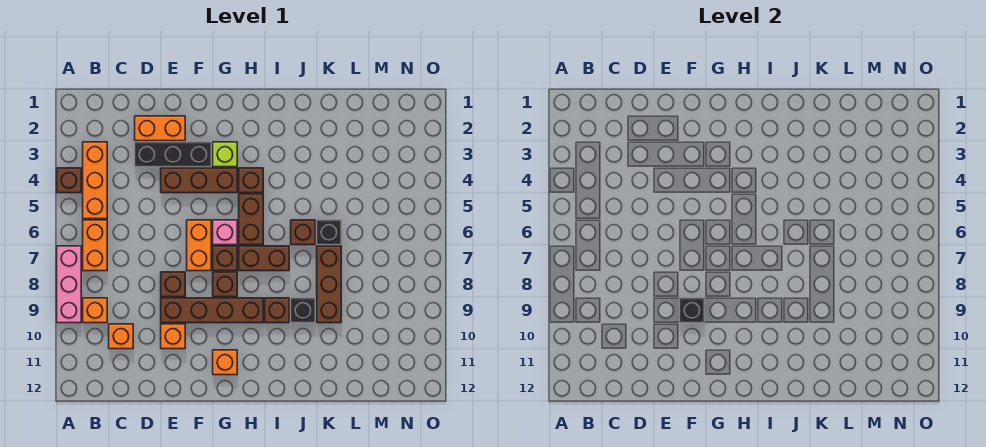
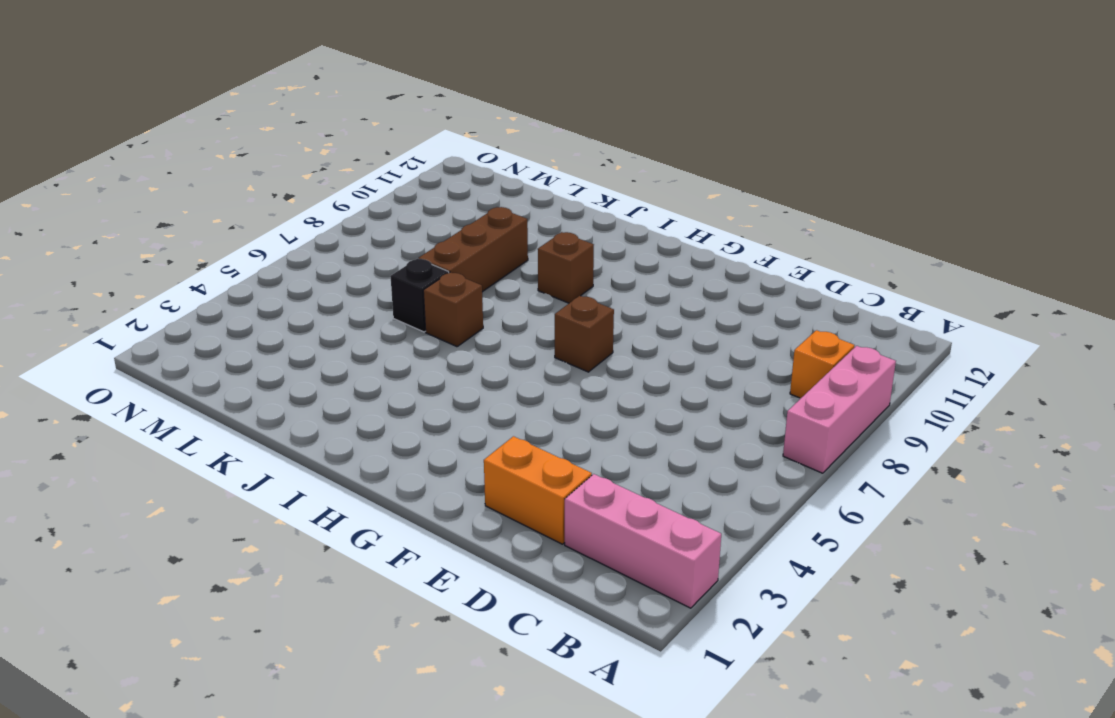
pink brick A2:C2 level 1 -> none
none -> brown brick A4 level 1
none -> orange brick B3:B5 level 1
none -> orange brick B6:B7 level 1

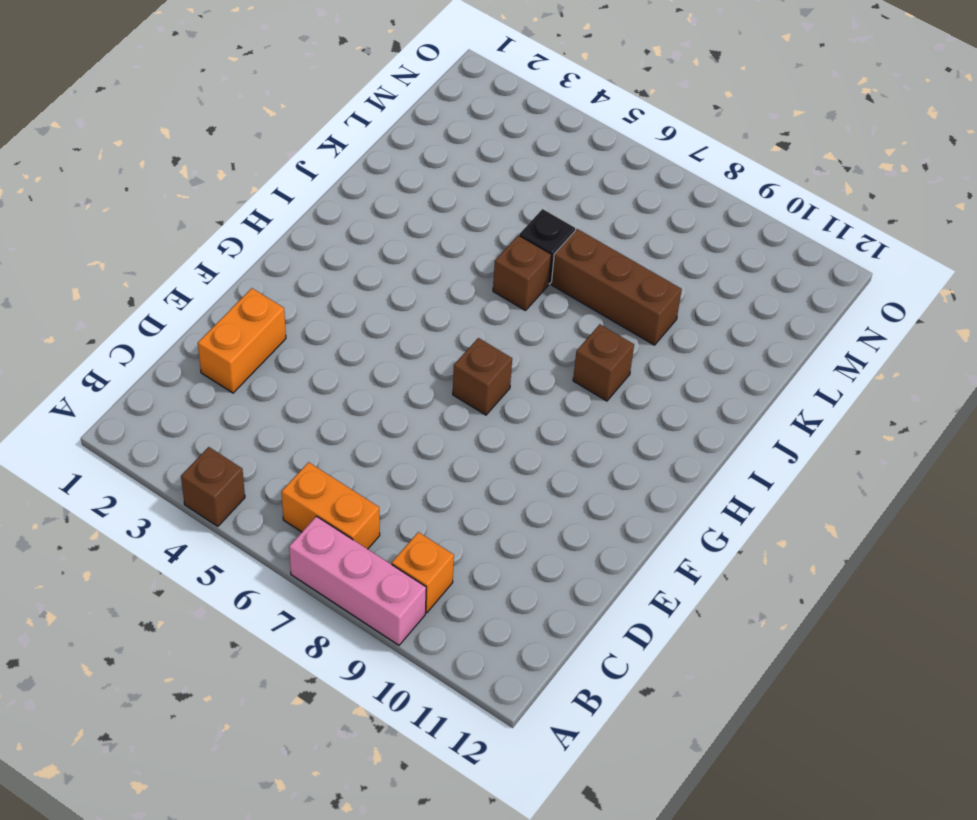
none -> orange brick B3:B5 level 1
none -> orange brick C10 level 1
none -> black brick D3:F3 level 1

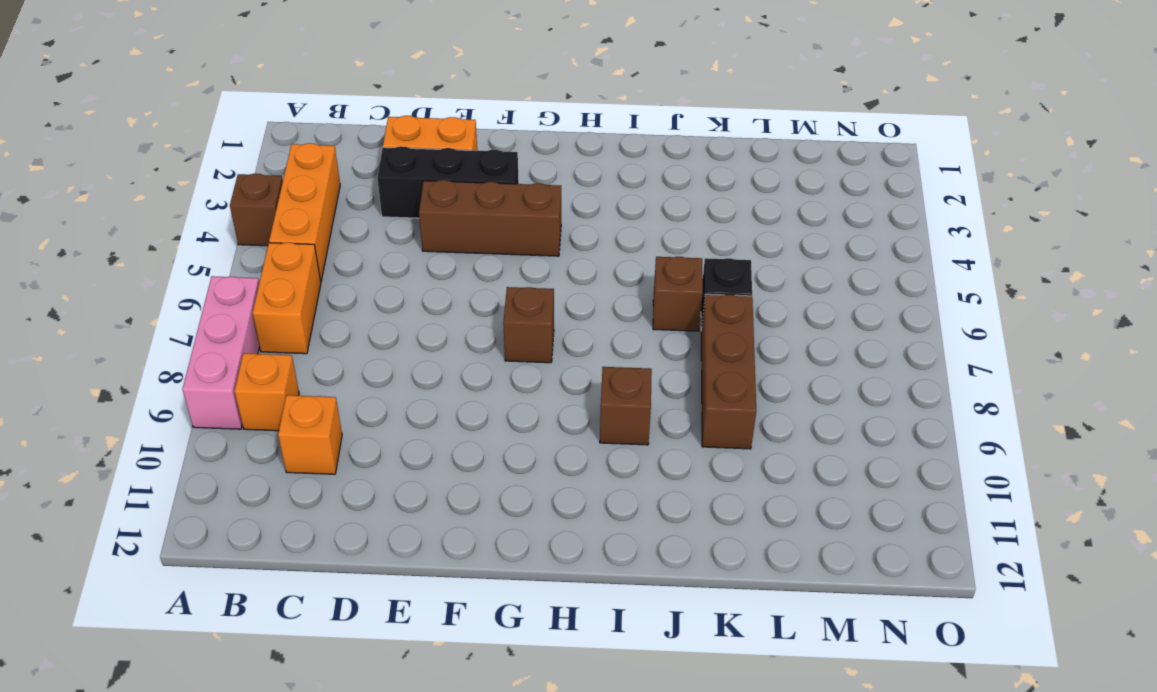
none -> brown brick E8 level 1
none -> brown brick E9:H9 level 1
none -> orange brick E10 level 1

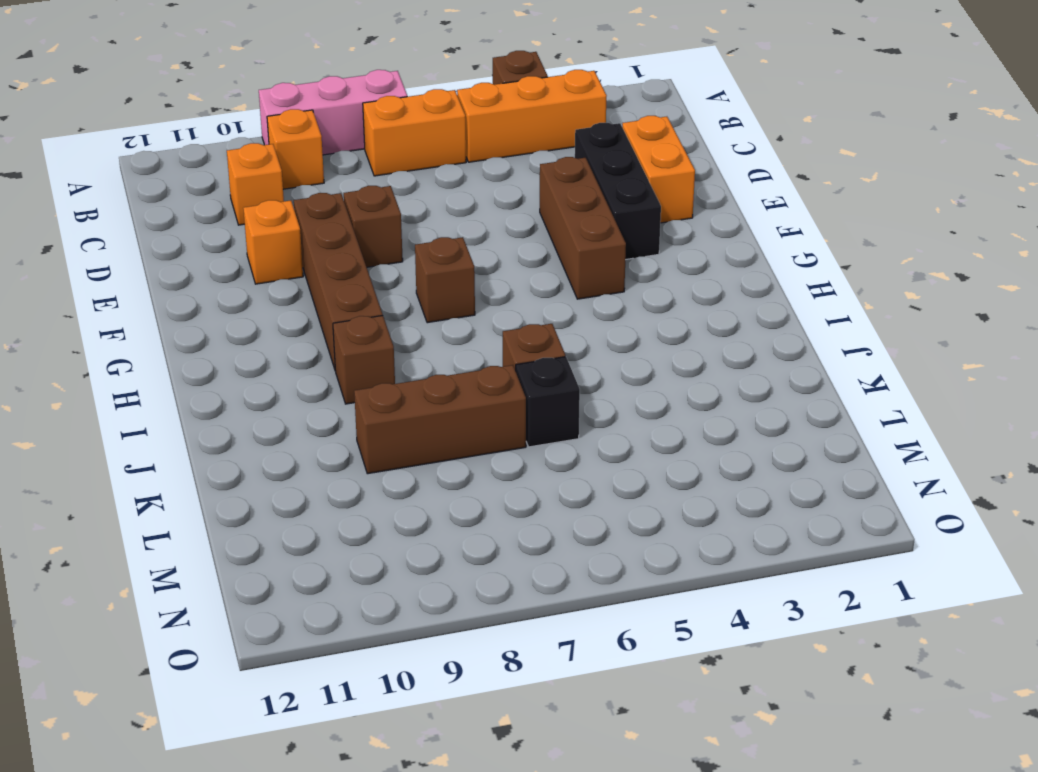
none -> orange brick F6:F7 level 1
none -> lime brick G3 level 1
none -> pink brick G6 level 1

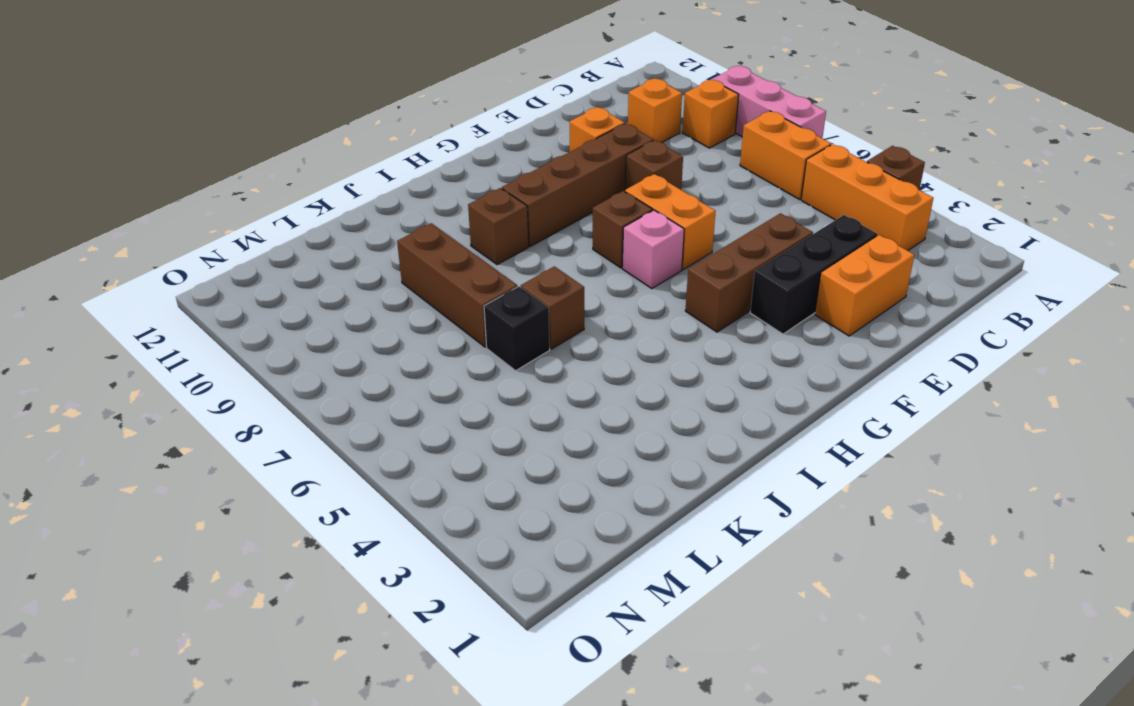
none -> lime brick G3 level 1
none -> brown brick G8 level 1
none -> orange brick G11 level 1

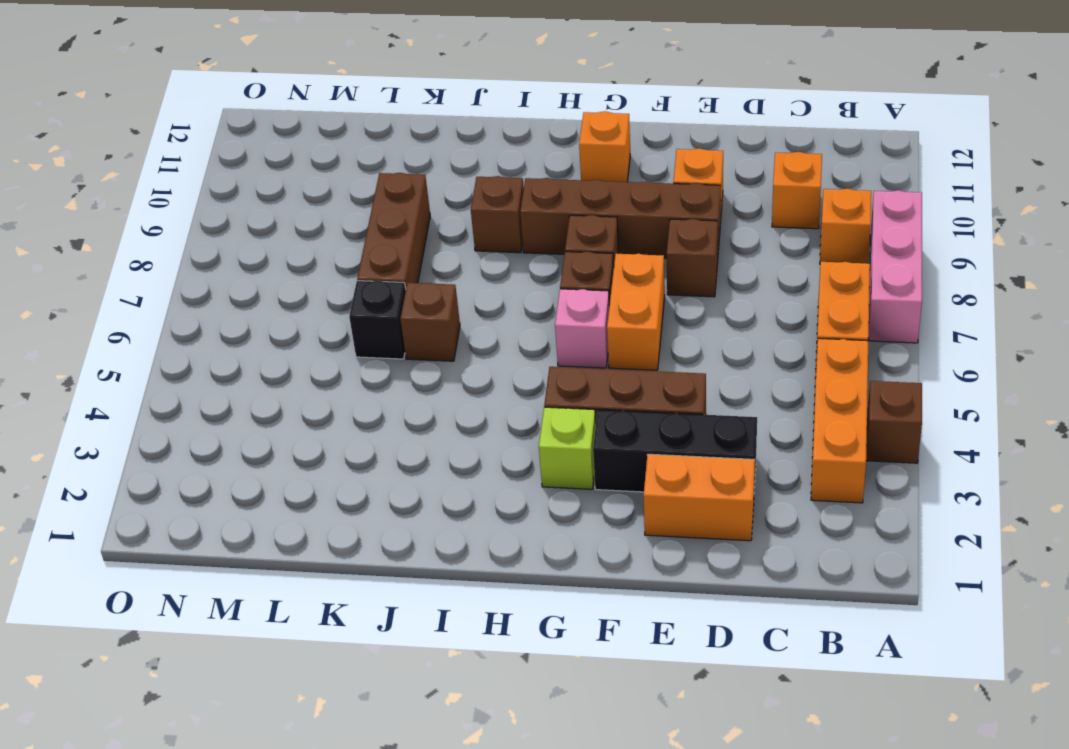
none -> brown brick H4 level 1
none -> brown brick H5:H6 level 1
none -> brown brick H7:I7 level 1

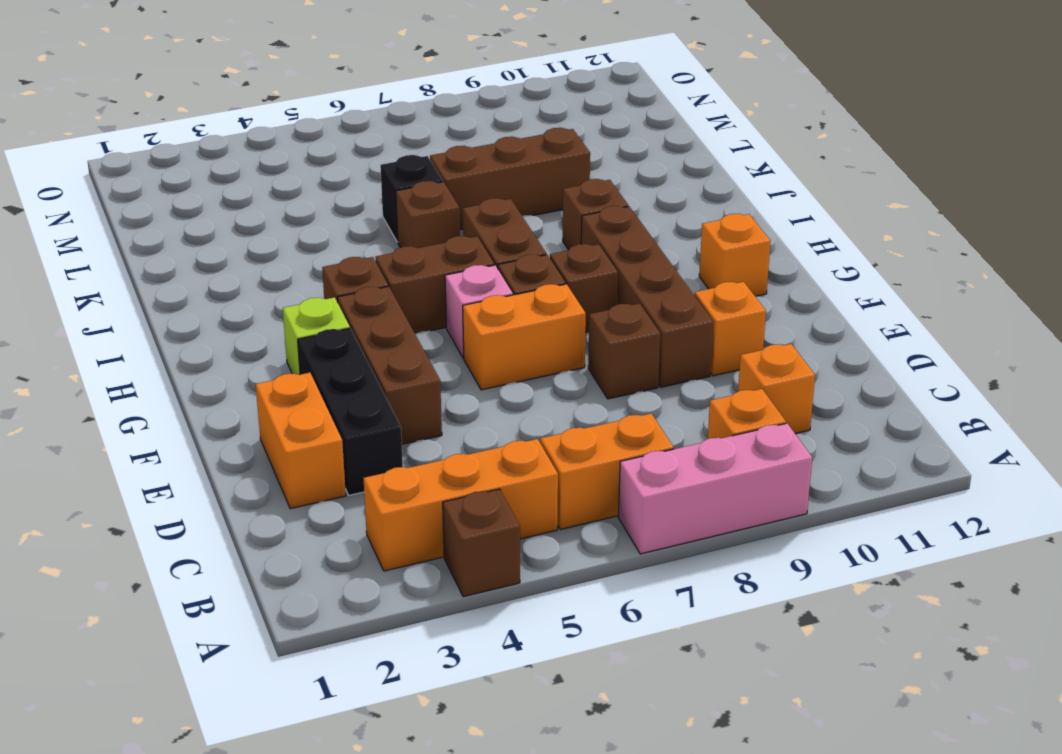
none -> black brick J9 level 1
none -> black brick F9 level 2

